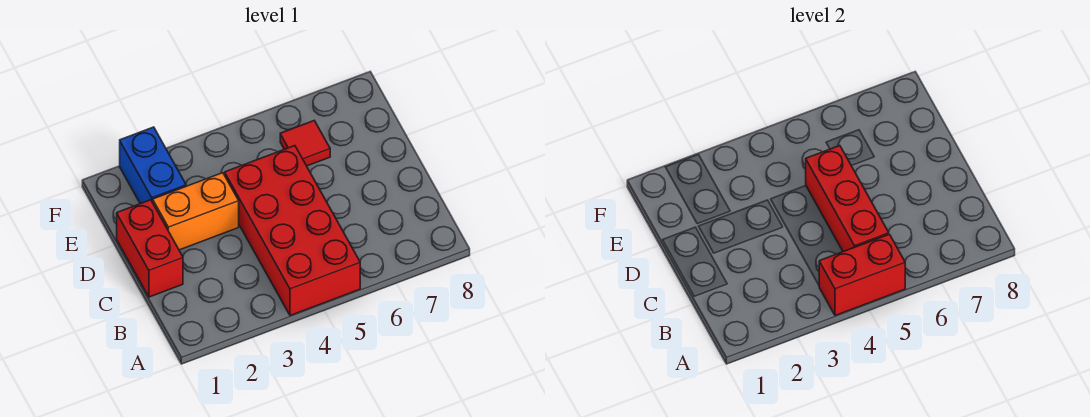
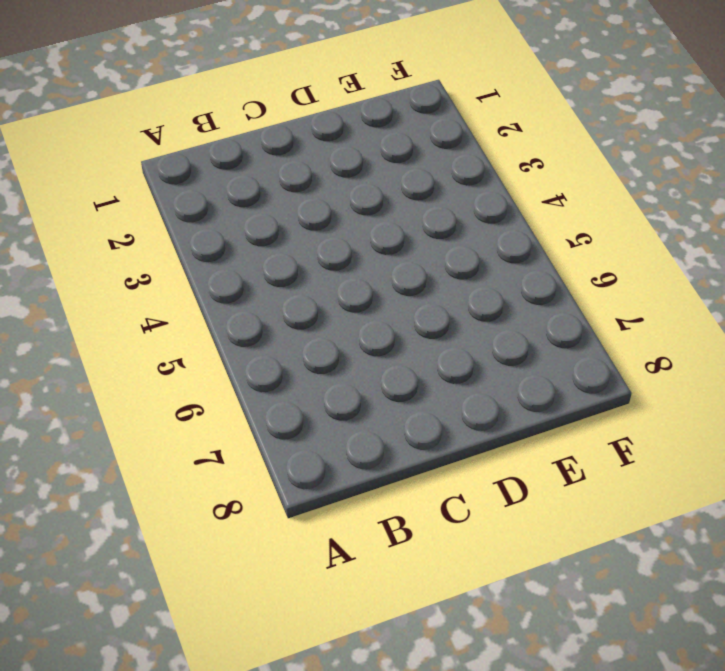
none -> red brick A4:D5 level 1
none -> red brick C1:D1 level 1

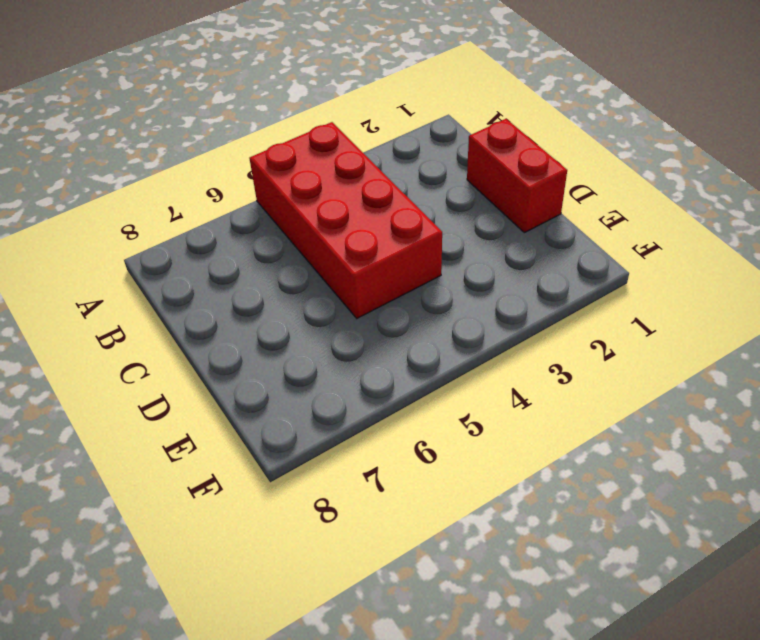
none -> orange brick D2:D3 level 1
none -> blue brick E2:F2 level 1

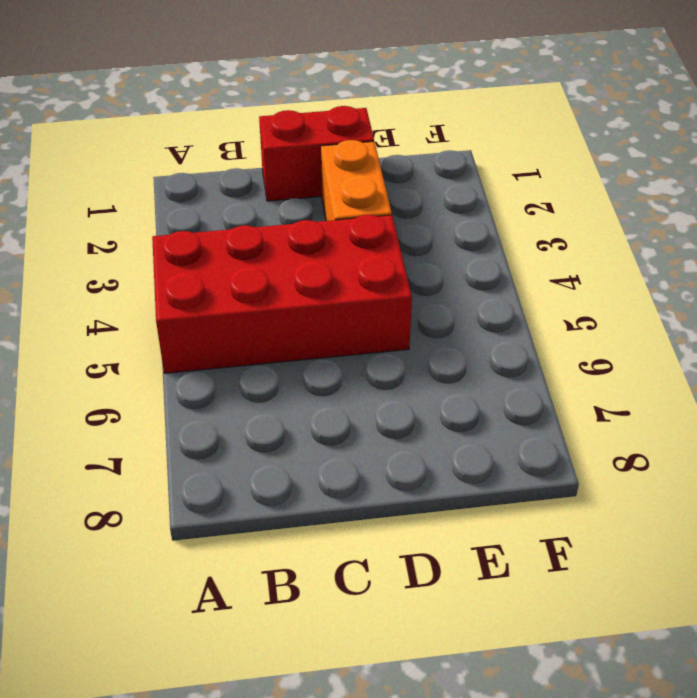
none -> blue brick E2:F2 level 1
none -> red tile E6 level 1

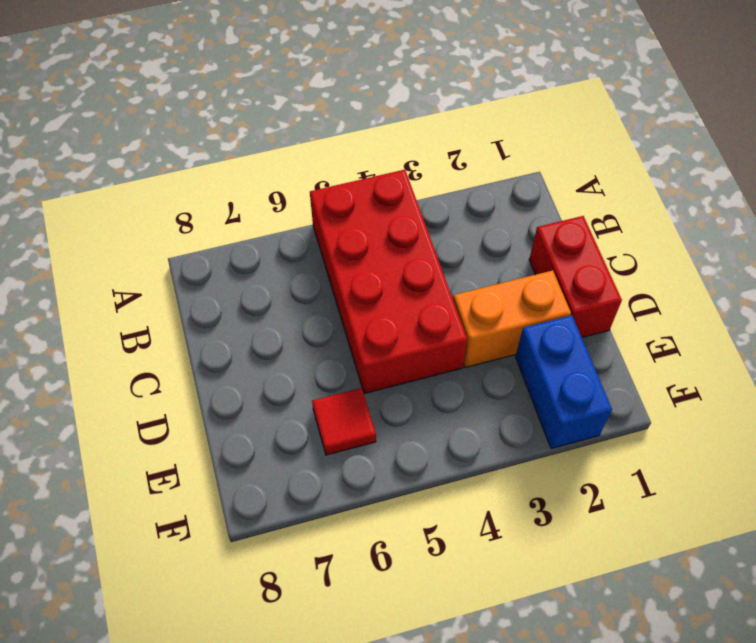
none -> red brick A4:A5 level 2
none -> red brick B5:D5 level 2

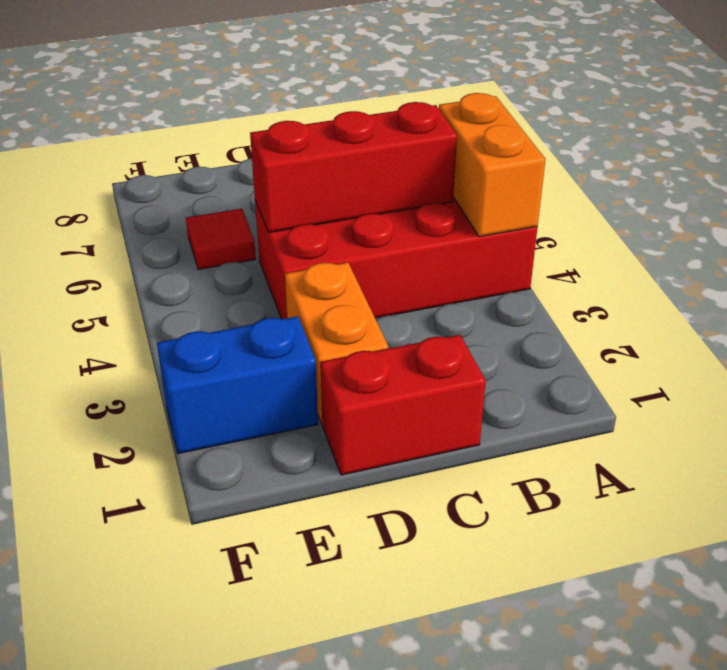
orange brick A4:A5 level 2 -> red brick A4:A5 level 2

